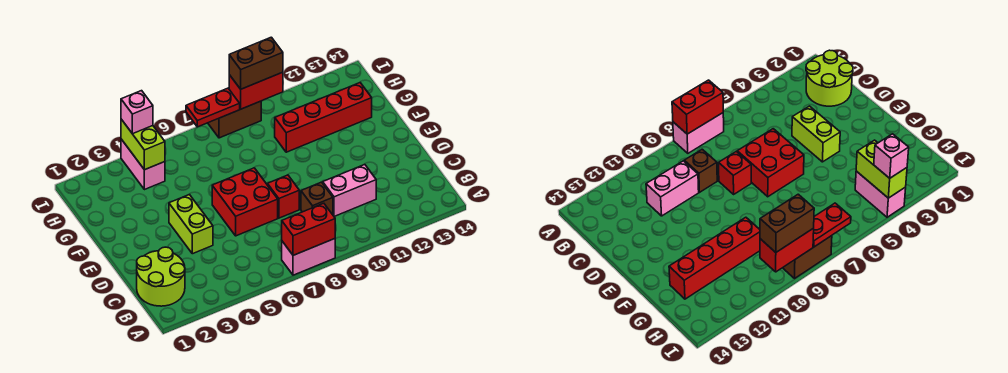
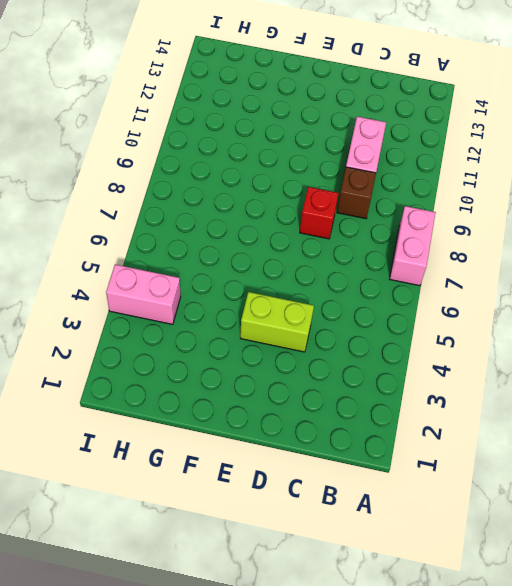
none -> lime round brick B1:C2 level 1
none -> red brick D6:E7 level 1
none -> red brick G10:G13 level 1

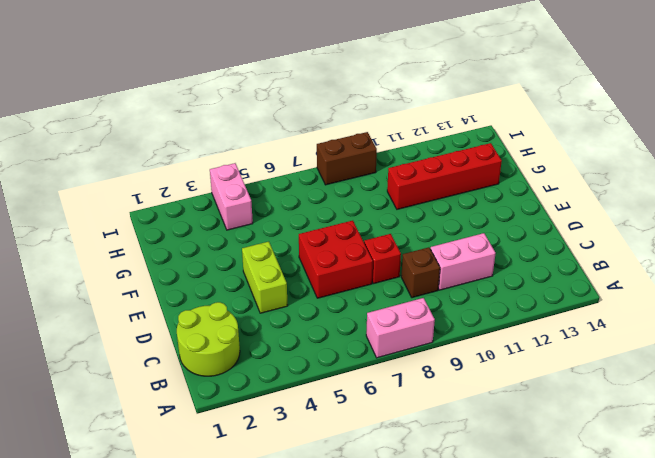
none -> red brick A7:A8 level 2
none -> lime brick H4:I4 level 2
none -> red plate I7:I8 level 2

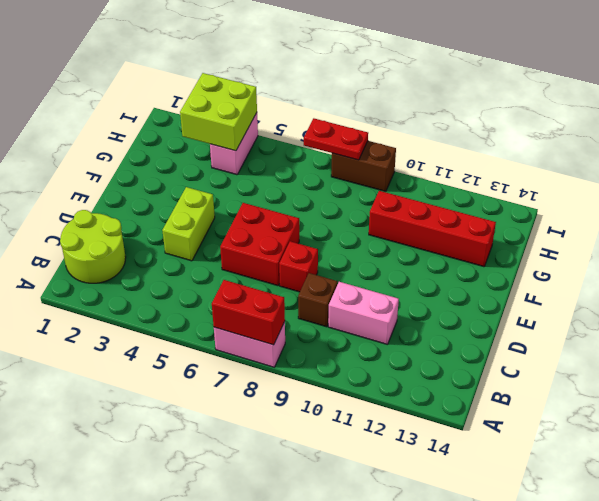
lime brick H3:I4 level 2 -> lime brick H4:I4 level 2
none -> red brick I9:I10 level 2
none -> pink brick I4 level 3
none -> brown brick I9:I10 level 3

